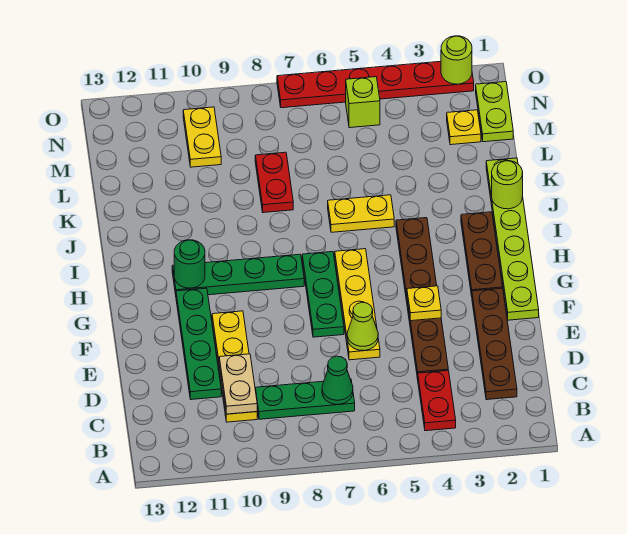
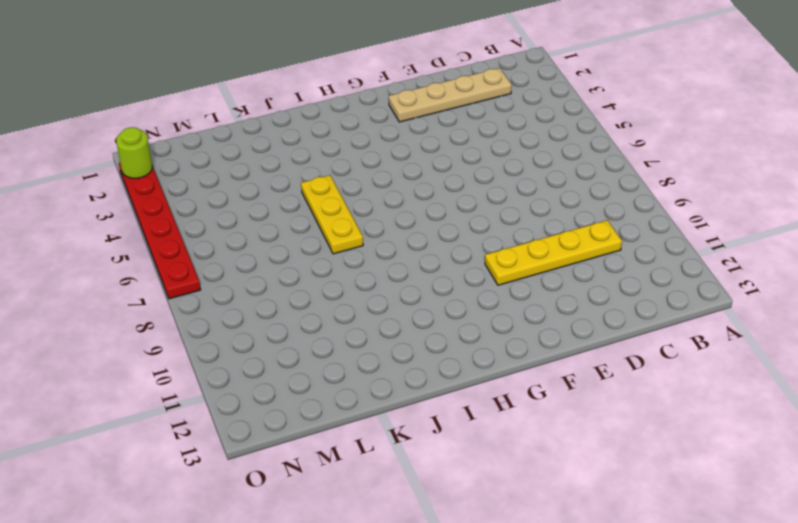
tan plate C2:F2 level 1 -> brown plate C2:F2 level 1
yellow plate J5:J7 level 1 -> yellow plate J5:J6 level 1
none -> red plate B4:C4 level 1
none -> green plate C7:C9 level 1
none -> brown plate D4:I4 level 1

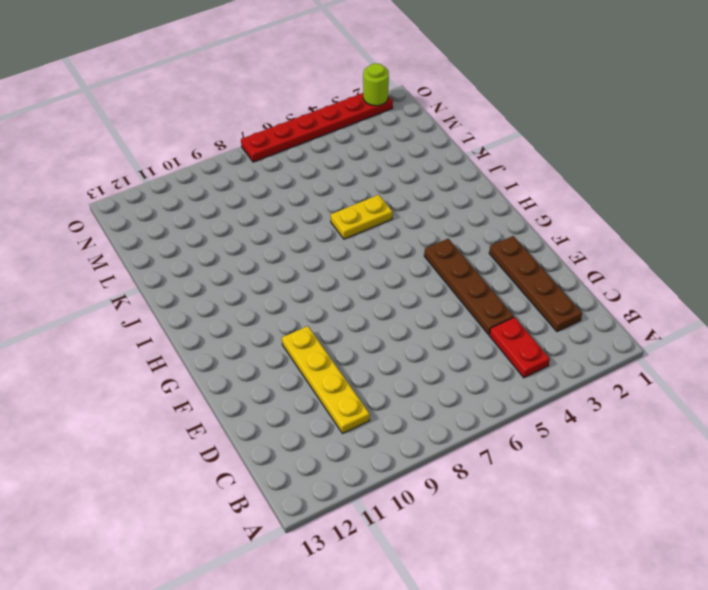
brown plate D4:G4 level 1 -> brown plate D4:I4 level 1
none -> green plate C7:C9 level 1
none -> green plate D11:G11 level 1
none -> yellow plate E6:H6 level 1

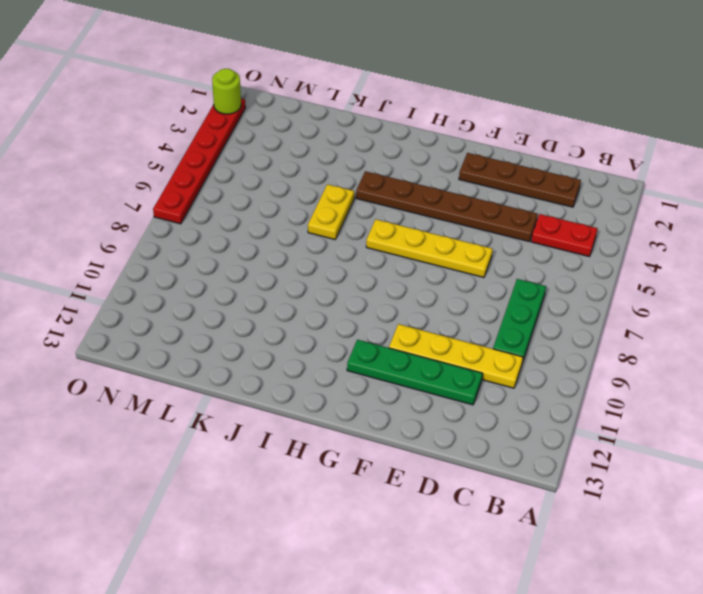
none -> lime plate F1:K1 level 1
none -> green plate F7:H7 level 1
none -> brown plate G2:I2 level 1

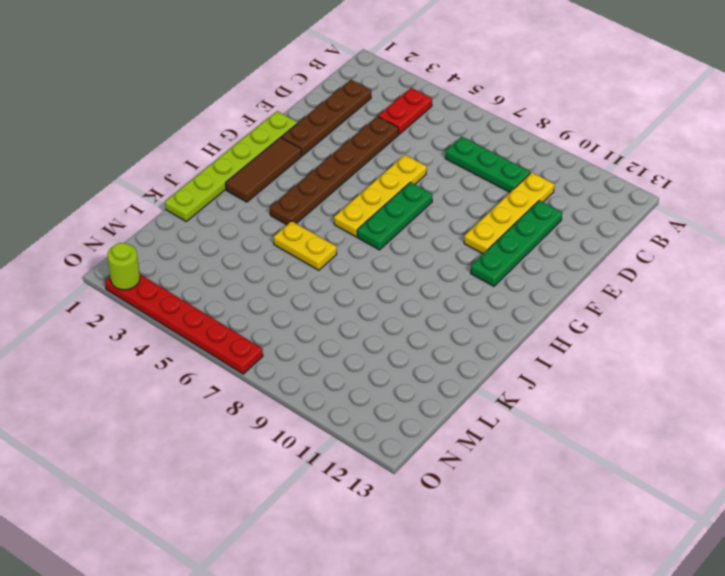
brown tile G2:I2 level 1 -> brown plate G2:I2 level 1
none -> green plate H8:H11 level 1
none -> red plate K8:L8 level 1
none -> lime plate M1:N1 level 1

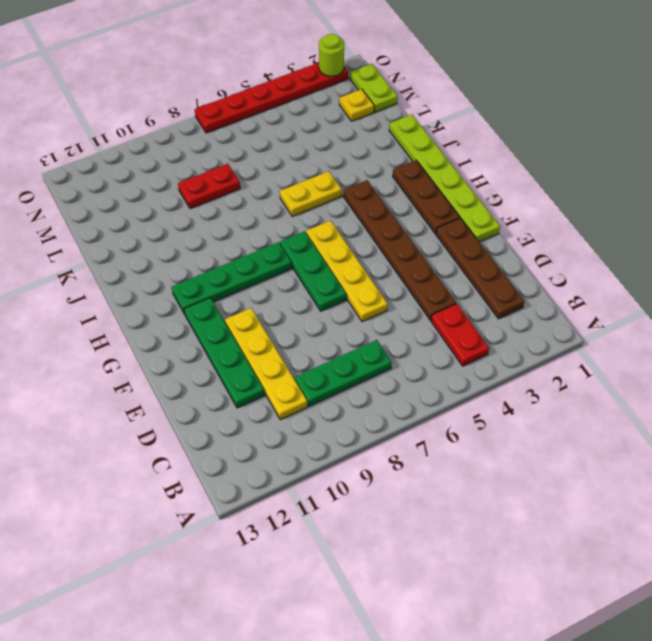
red plate L8:L9 level 1 -> red plate K8:L8 level 1
none -> yellow plate M10:N10 level 1
none -> lime brick N5 level 1
none -> green cone C7 level 2

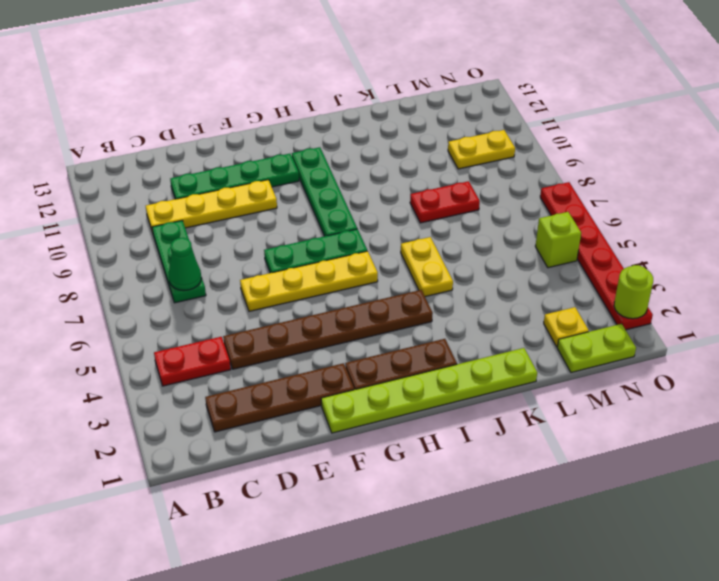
none -> tan plate C10:D10 level 2
none -> lime cone E6 level 2
none -> yellow plate F4 level 2

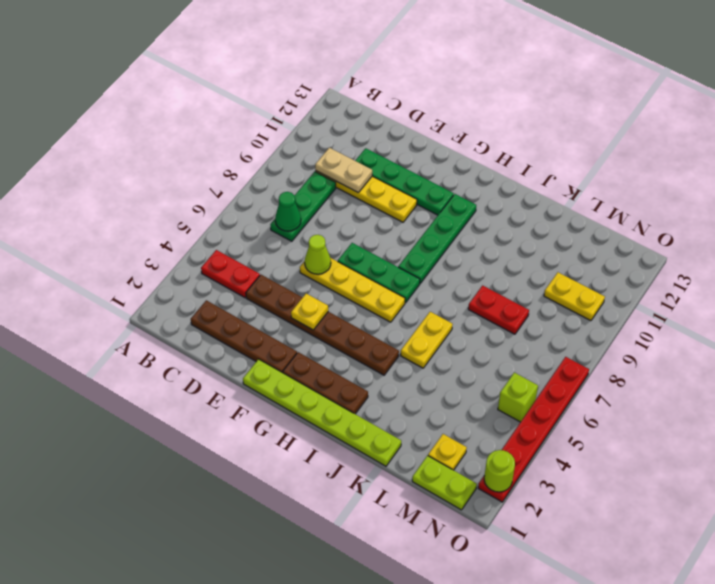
none -> green round brick H11 level 2
none -> lime round brick J1 level 2

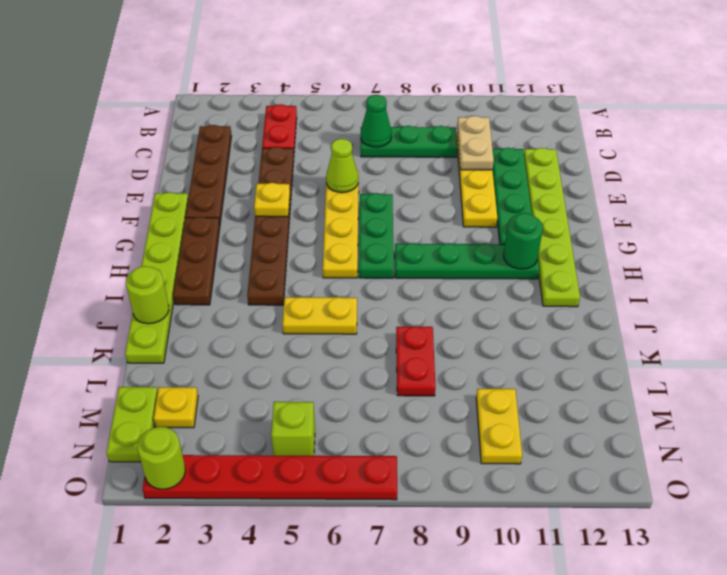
lime plate D12:I12 level 1 -> none

